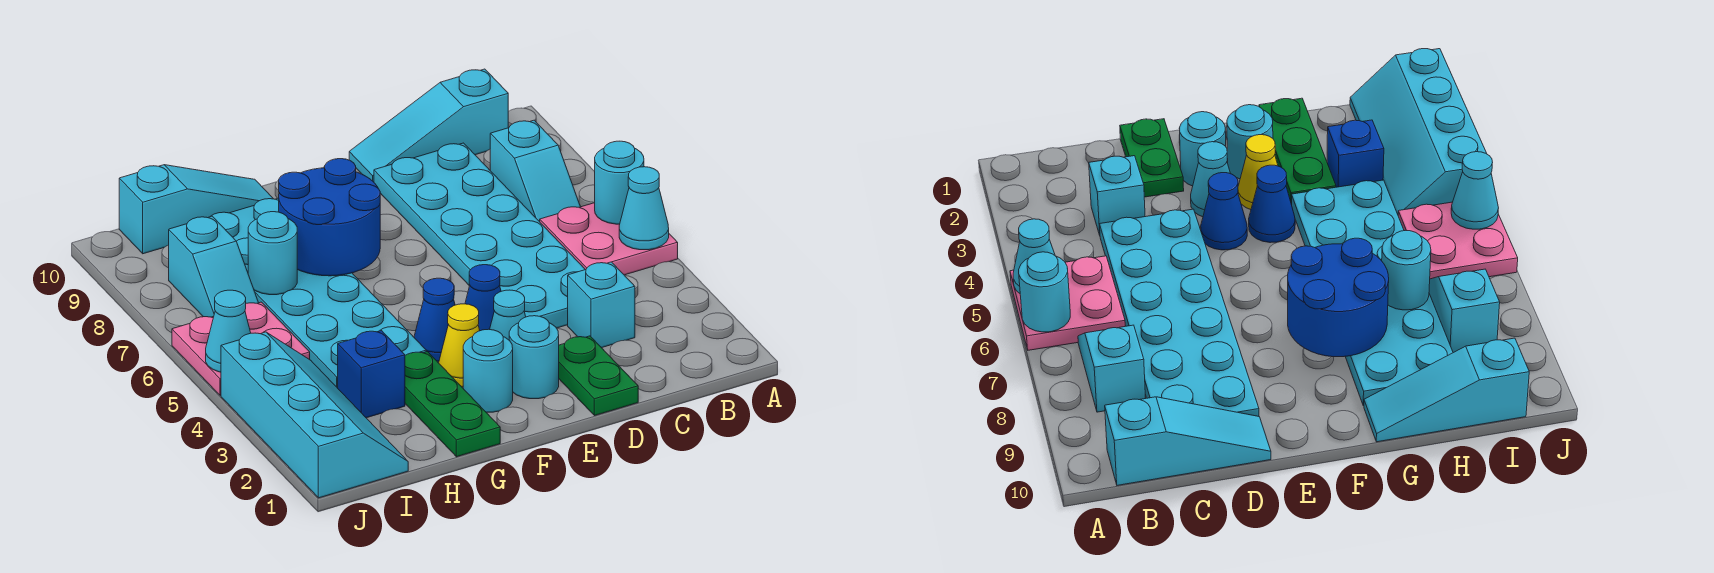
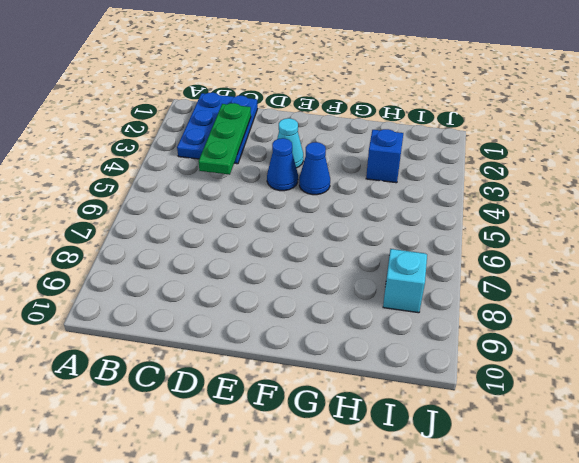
blue plate B1:C3 level 1 -> cyan brick C3 level 1
green plate C2:C4 level 2 -> green plate G1:G3 level 1
none -> pink plate A5:B6 level 1
none -> cyan slope B7:B8 level 1 top 8
none -> cyan slope B10:D10 level 1 top B

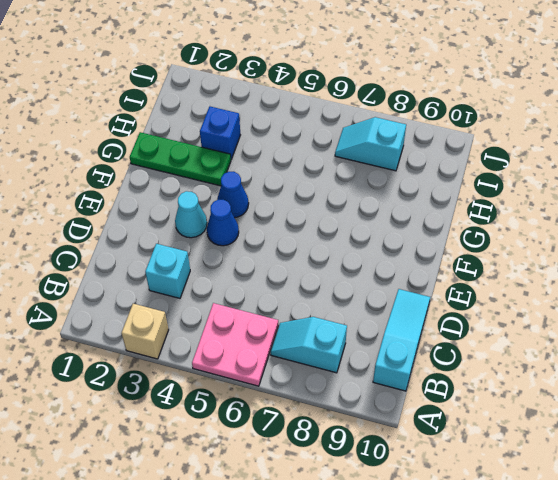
tan brick A3 level 1 -> none
none -> cyan plate C4:D9 level 1
none -> green plate D1:D2 level 1
none -> cyan round brick E2 level 1

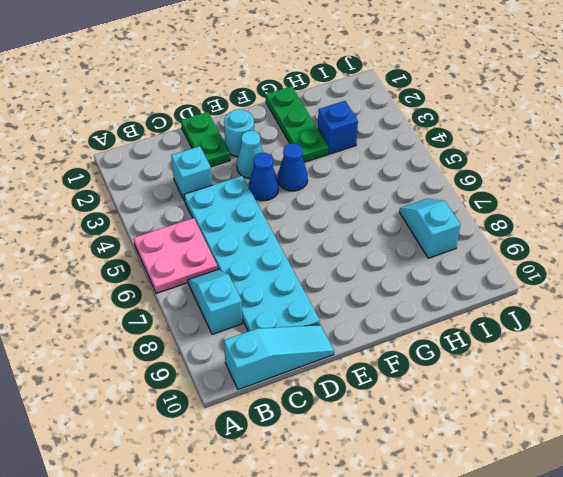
none -> cyan round brick F2 level 1
none -> yellow cone F3 level 1
none -> cyan plate G4:H9 level 1

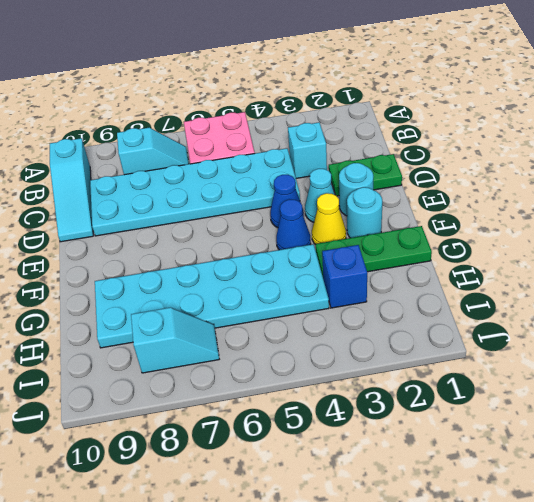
none -> cyan slope G10:I10 level 1 top I
none -> cyan slope I1:J4 level 1 top J
none -> pink plate I5:J6 level 1

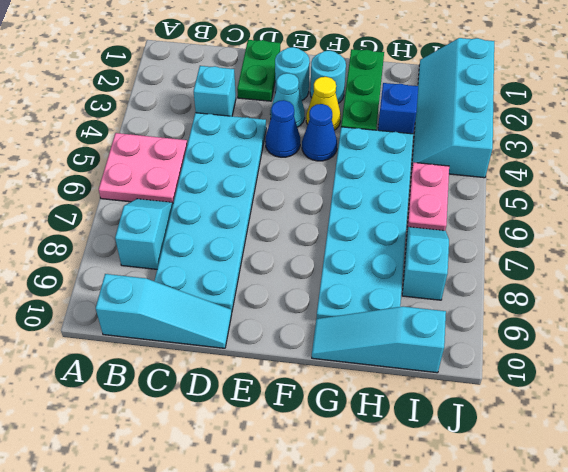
pink plate I5:I6 level 1 -> pink plate I5:J6 level 1
none -> cyan cone A5 level 2
none -> cyan round brick A6 level 2
none -> blue round brick F7:G8 level 2

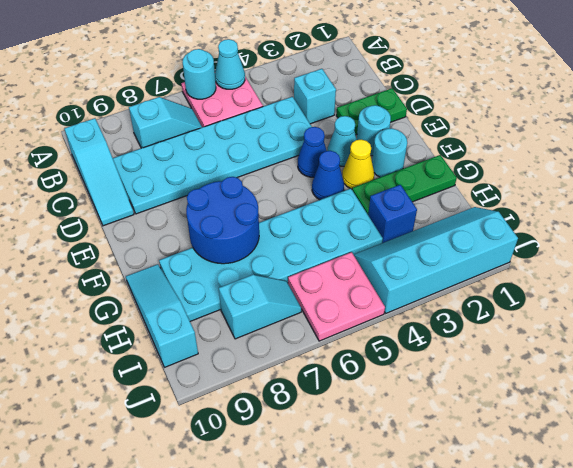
none -> cyan round brick H7 level 2
none -> cyan cone J5 level 2

